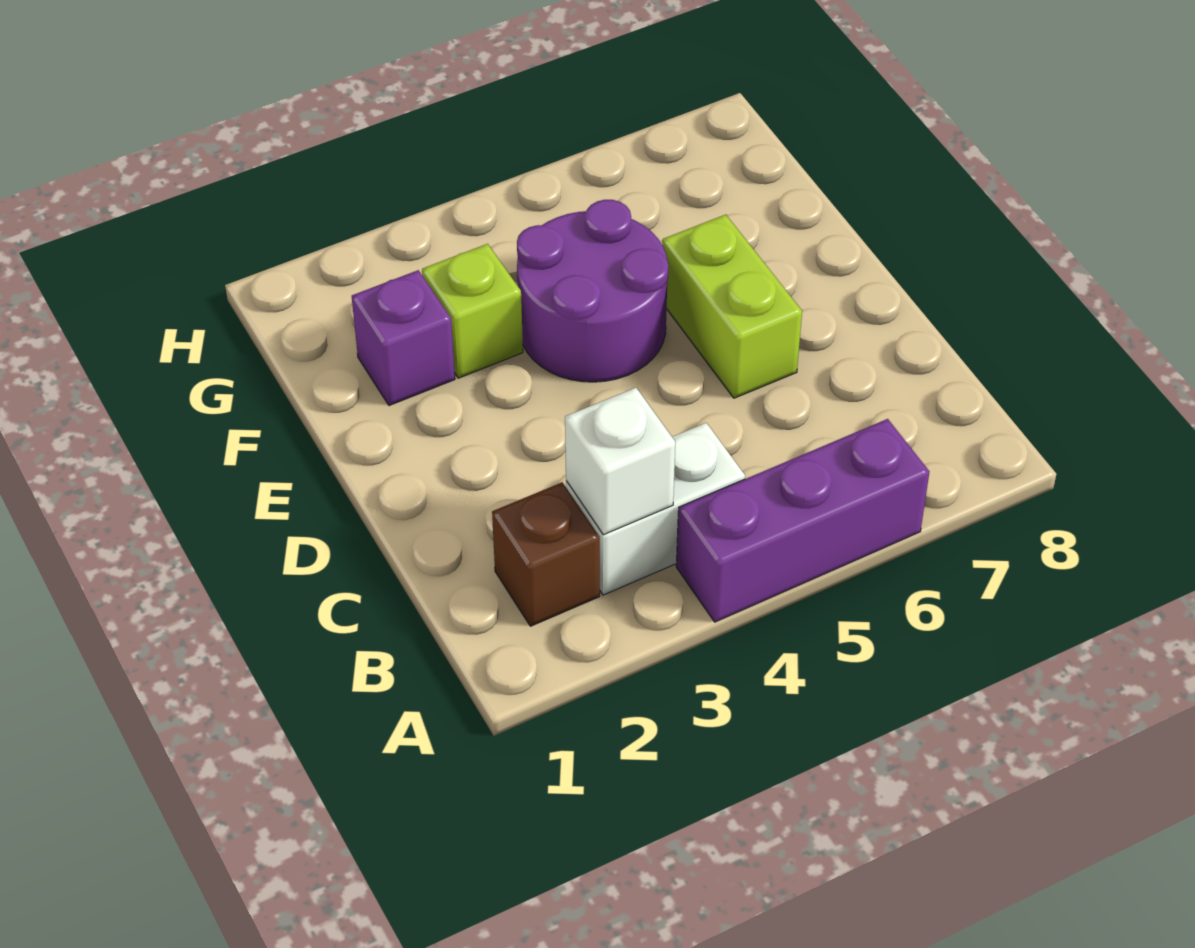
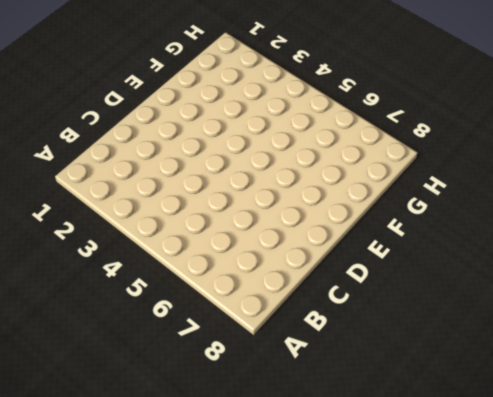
none -> purple brick A4:A6 level 1
none -> brown brick B2 level 1

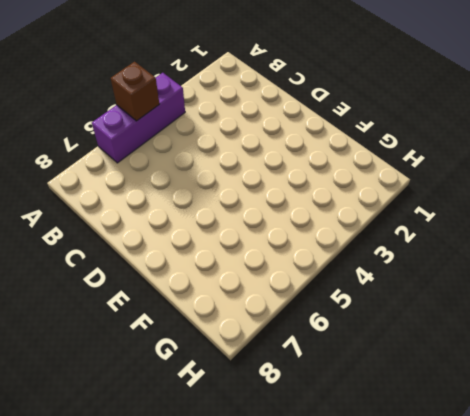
brown brick A5 level 2 -> brown brick B2 level 1
none -> white brick B3:B4 level 1
none -> lime brick D6:E6 level 1

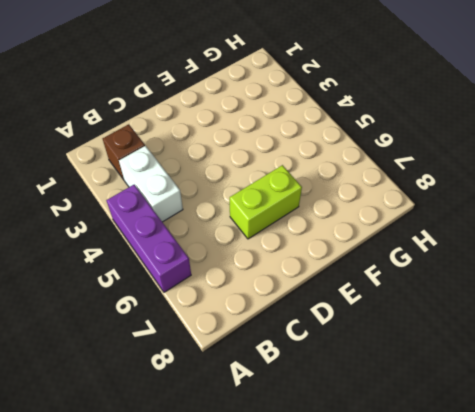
none -> purple round brick E4:F5 level 1
none -> purple brick F2 level 1

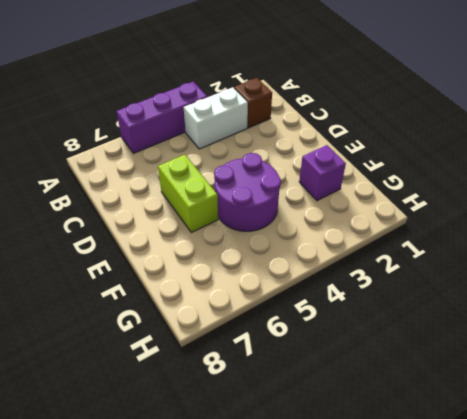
none -> lime brick F3 level 1
none -> white brick B3 level 2

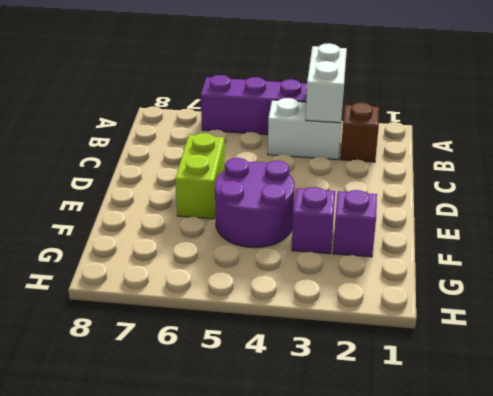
white brick A3:B3 level 2 -> white brick B3 level 2
purple brick F3 level 1 -> lime brick F3 level 1

